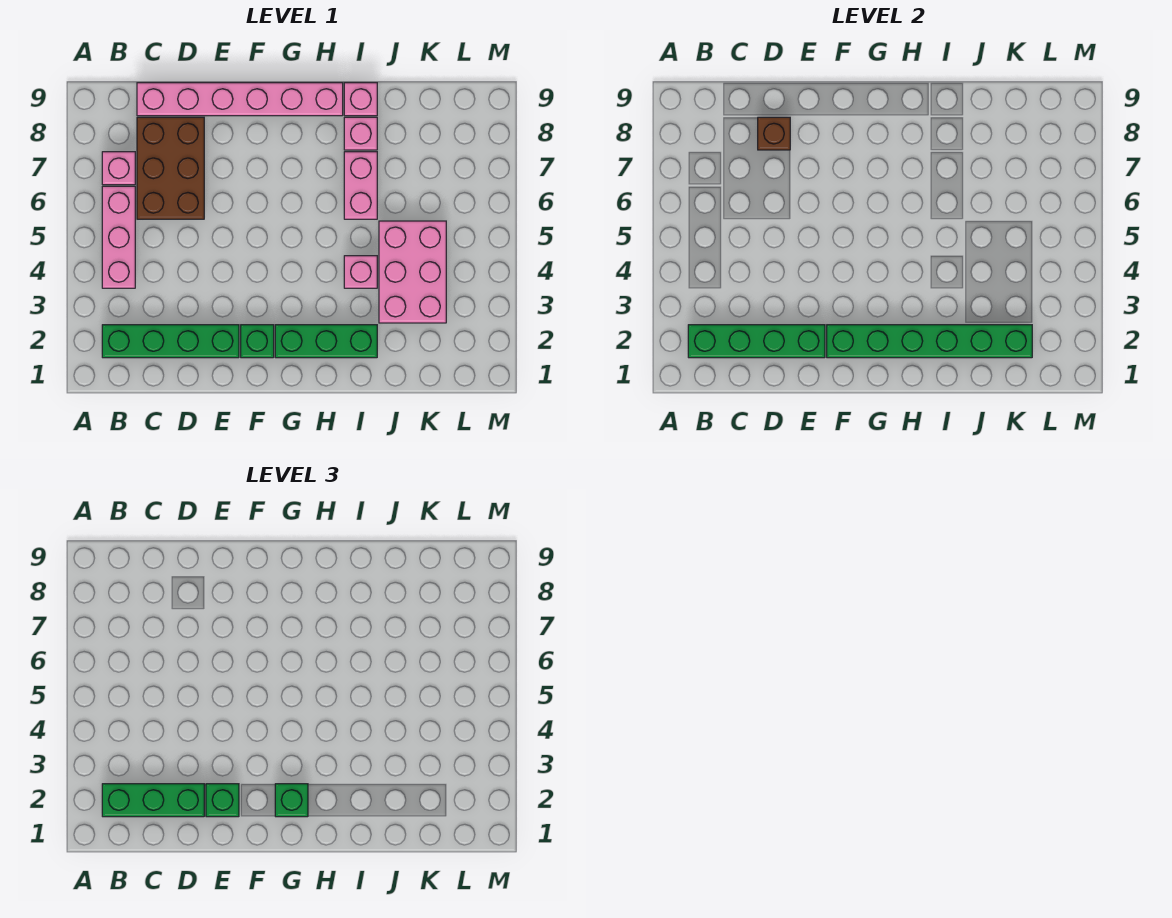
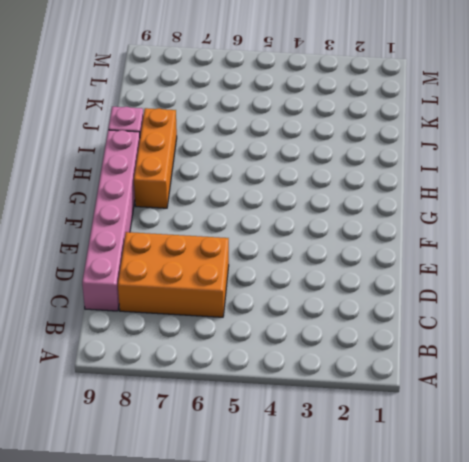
orange brick C6:D8 level 1 -> brown brick C6:D8 level 1
orange brick G8:I8 level 1 -> pink brick I8 level 1
none -> green brick B2:E2 level 1
none -> pink brick B4:B6 level 1
none -> pink brick B7 level 1

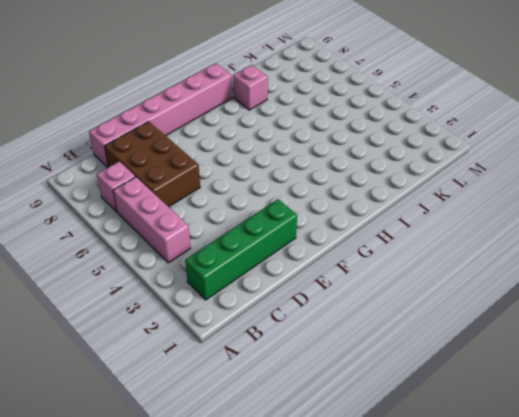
none -> green brick F2 level 1
none -> green brick G2:I2 level 1
none -> pink brick I4 level 1

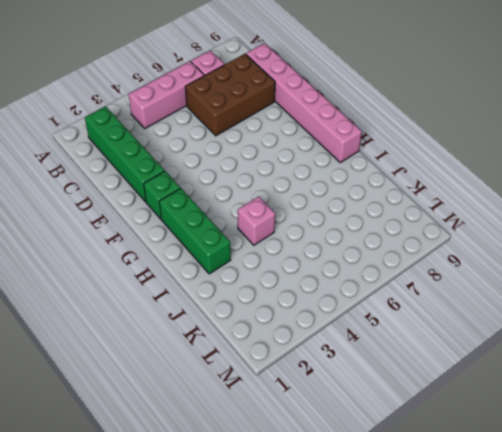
none -> pink brick I6:I7 level 1
none -> pink brick I8 level 1
none -> pink brick I9 level 1

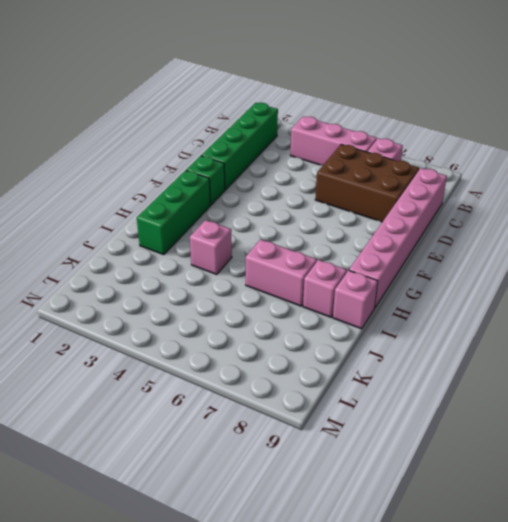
none -> pink brick J3:K5 level 1
none -> green brick B2:E2 level 2
none -> brown brick D8 level 2

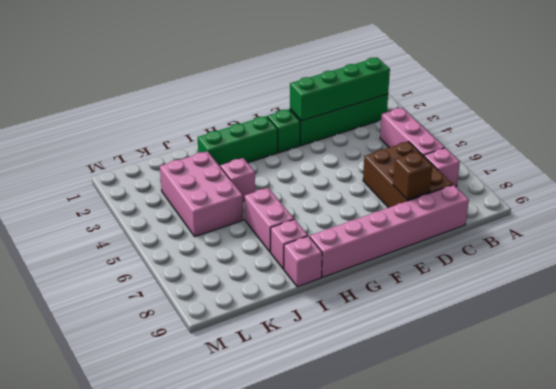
none -> green brick F2:K2 level 2
none -> green brick B2:D2 level 3
none -> green brick E2 level 3

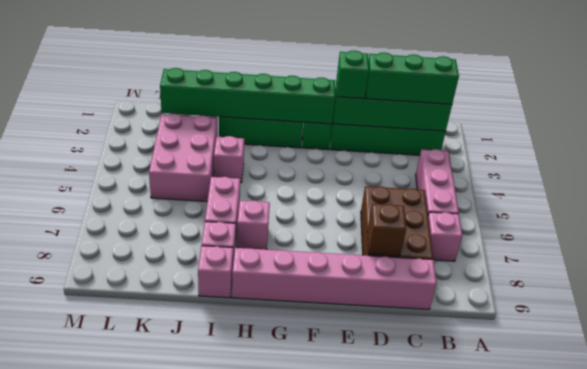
pink brick H7 level 1 -> none
none -> green brick G2 level 3

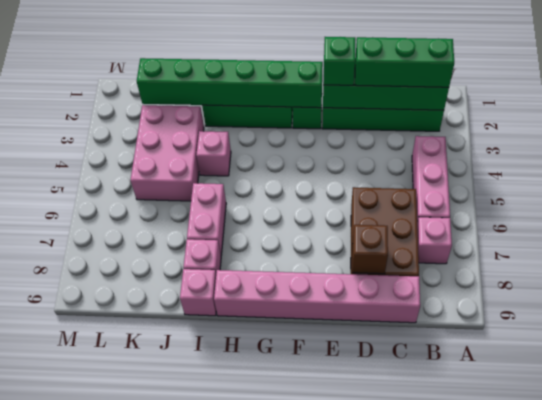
none -> green brick G2 level 3

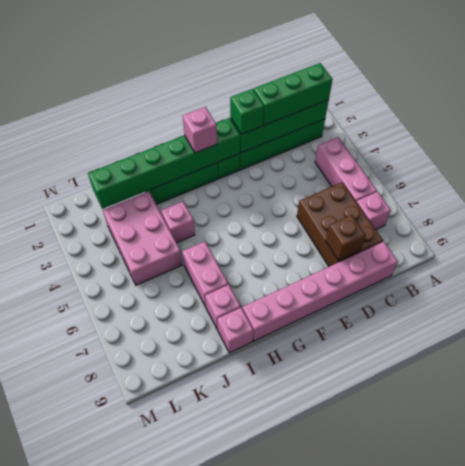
pink brick G2 level 3 -> green brick G2 level 3

